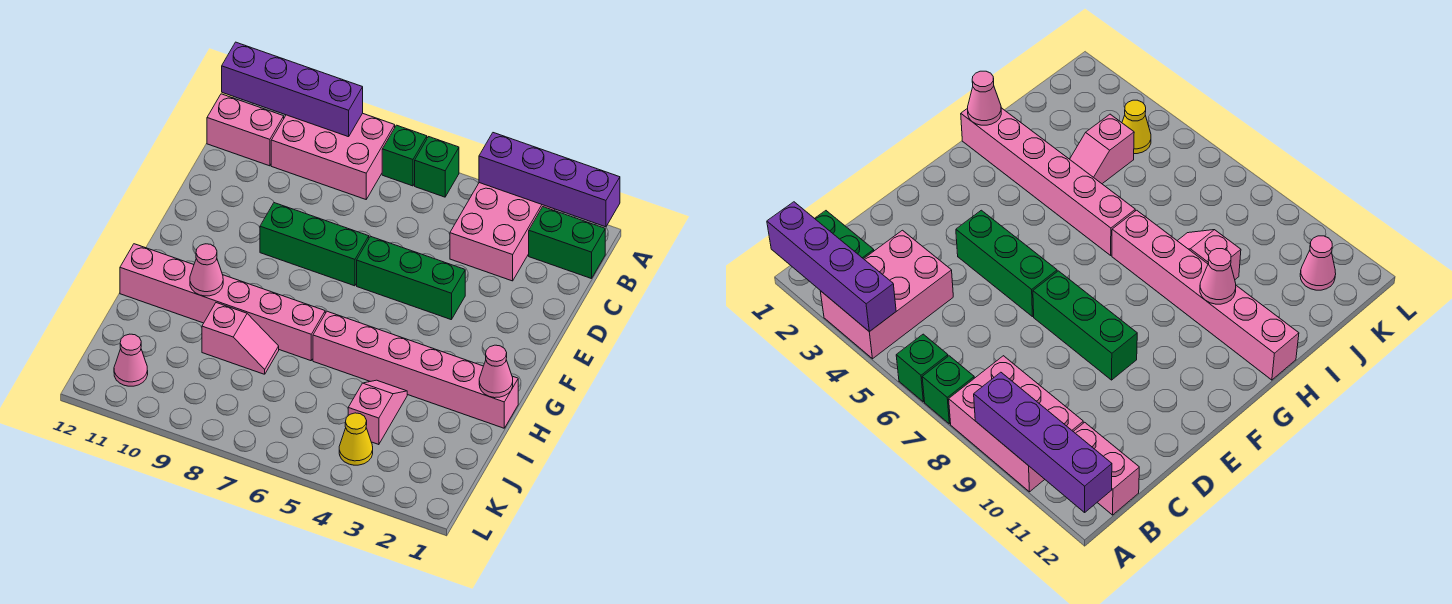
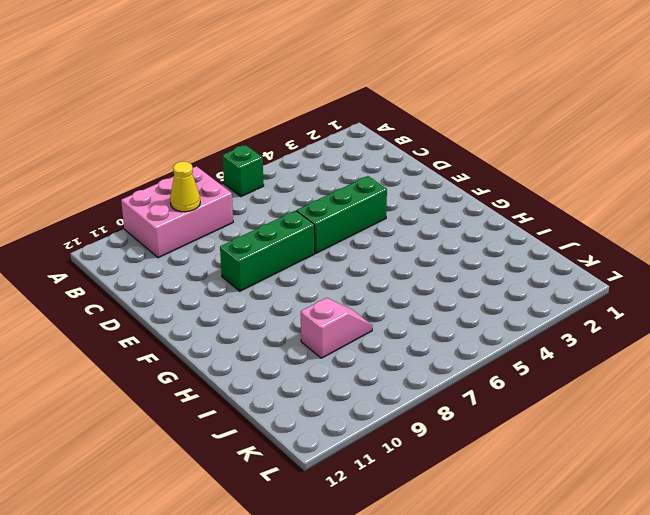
yellow cone B9 level 2 -> yellow cone K4 level 1
none -> pink brick A3:C4 level 1
none -> green brick A7 level 1
none -> green brick B1:B2 level 1

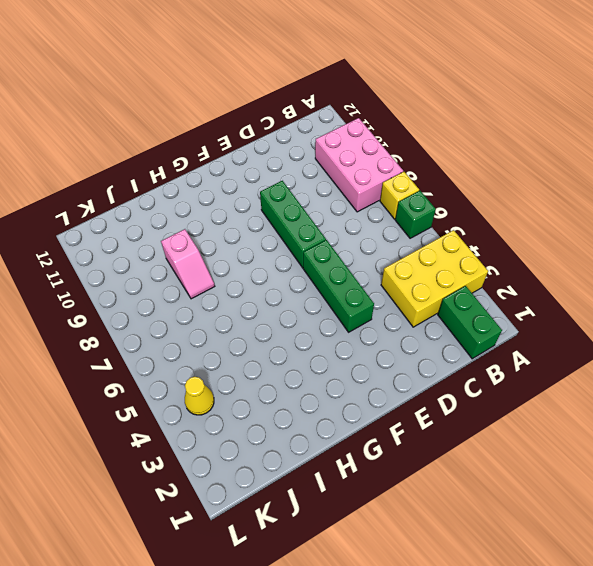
yellow brick A3:C4 level 1 -> pink brick A3:C4 level 1
yellow brick A7 level 1 -> green brick A7 level 1
none -> pink brick B11:B12 level 1
none -> pink brick H1:H6 level 1
none -> pink brick H7:H12 level 1

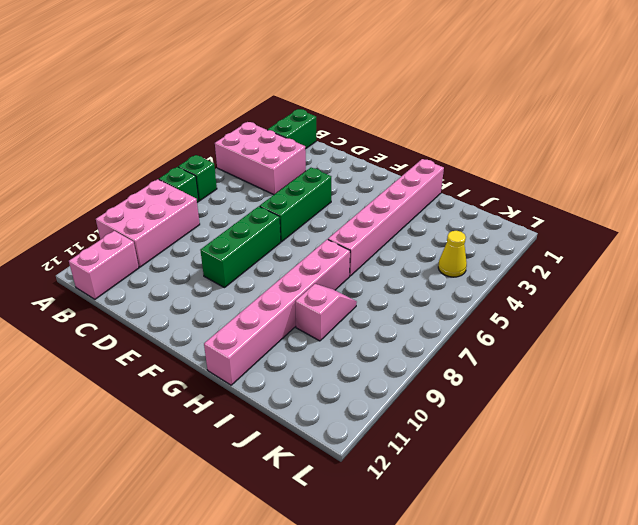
none -> pink slope I4:J4 level 1 top J
none -> pink cone K11 level 1
none -> purple brick A1:A4 level 2

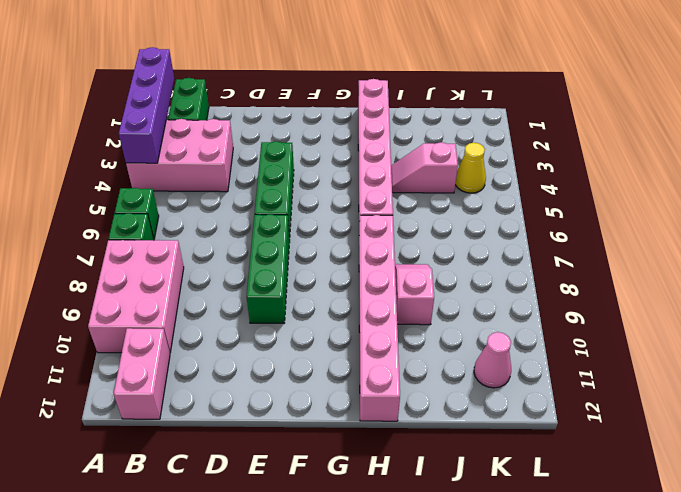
none -> purple brick A9:A12 level 2
none -> pink cone H1 level 2
none -> pink cone H10 level 2

